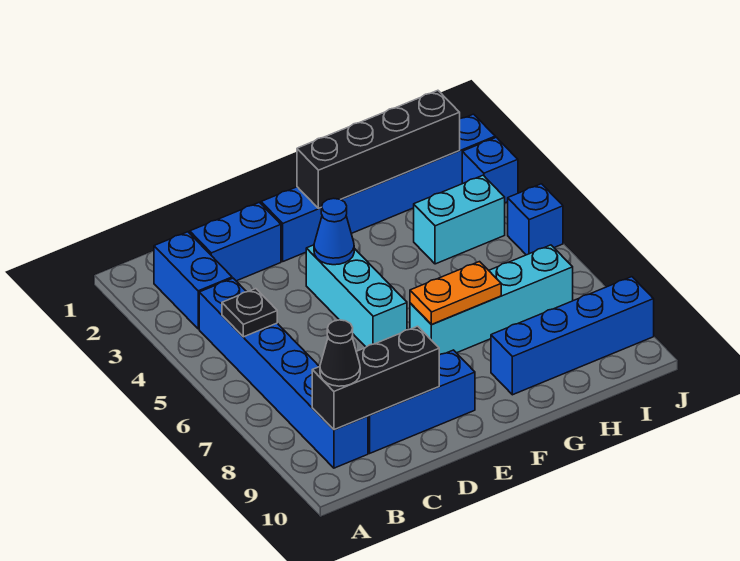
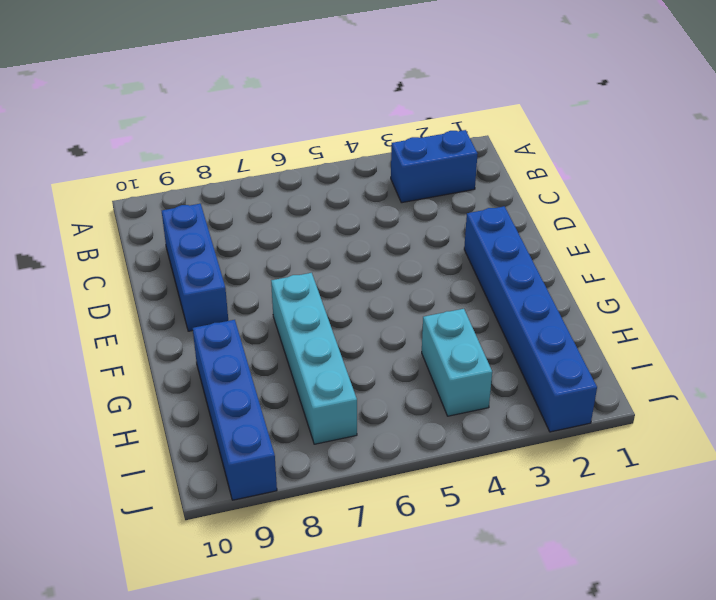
none -> blue brick B4:B9 level 1
none -> blue brick C2:D2 level 1
none -> cyan brick E4:E6 level 1

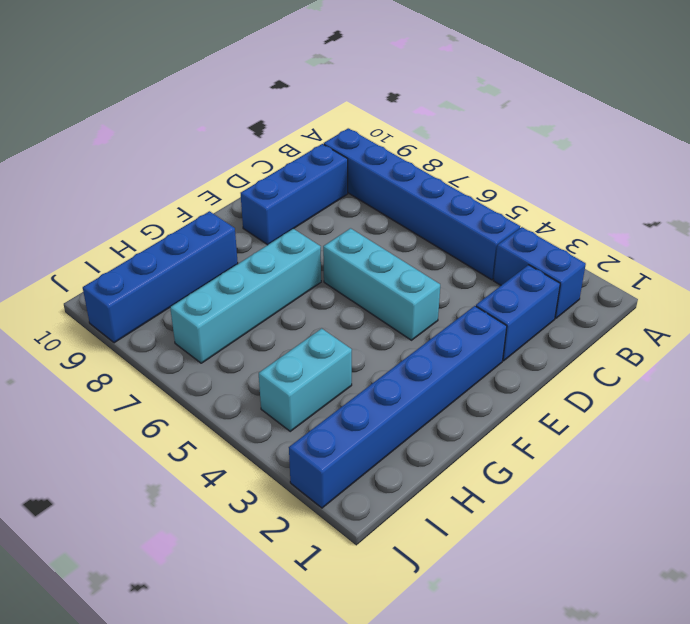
none -> blue brick J3 level 1
none -> blue brick J5 level 1
none -> black plate B5 level 2

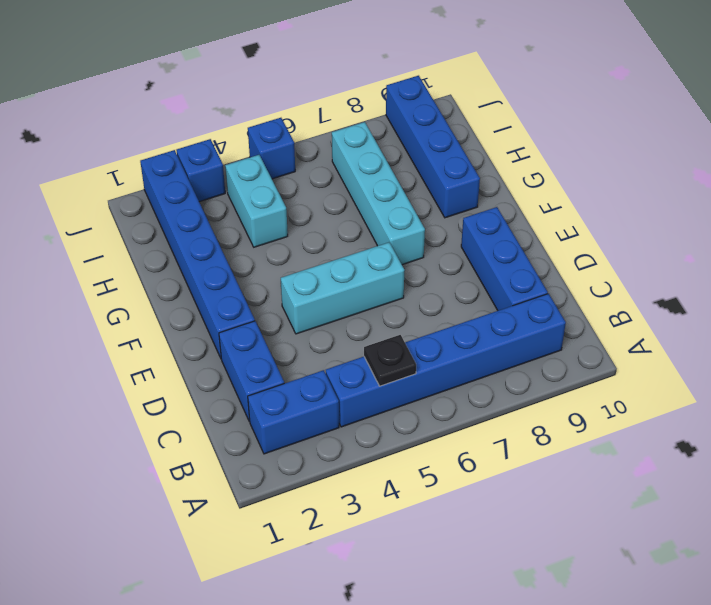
none -> black brick B9:D9 level 2
none -> blue cone E4 level 2
none -> black brick F2:I2 level 2

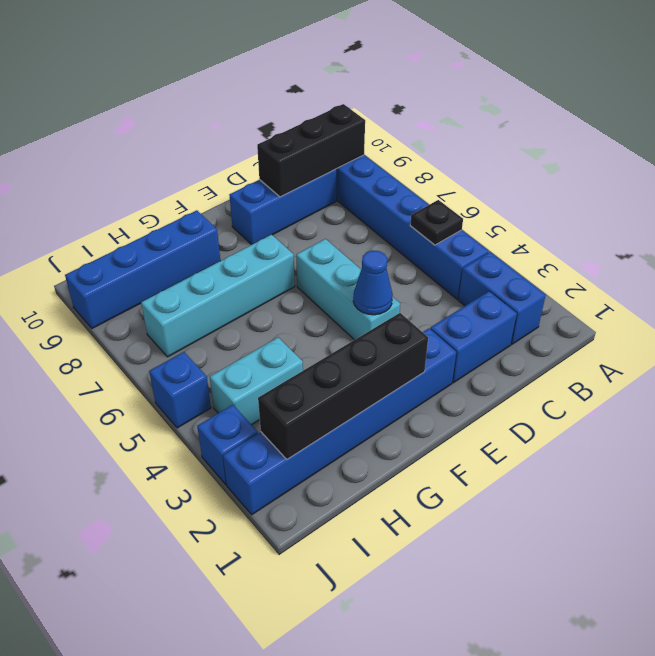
none -> orange plate F7:G7 level 2
none -> black cone B9 level 3

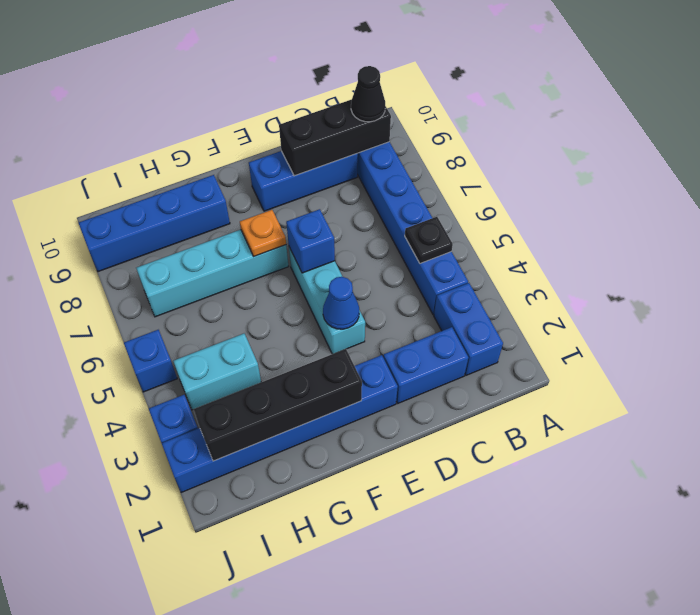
blue brick E6 level 2 -> none
orange plate F7 level 2 -> orange plate F7:G7 level 2

